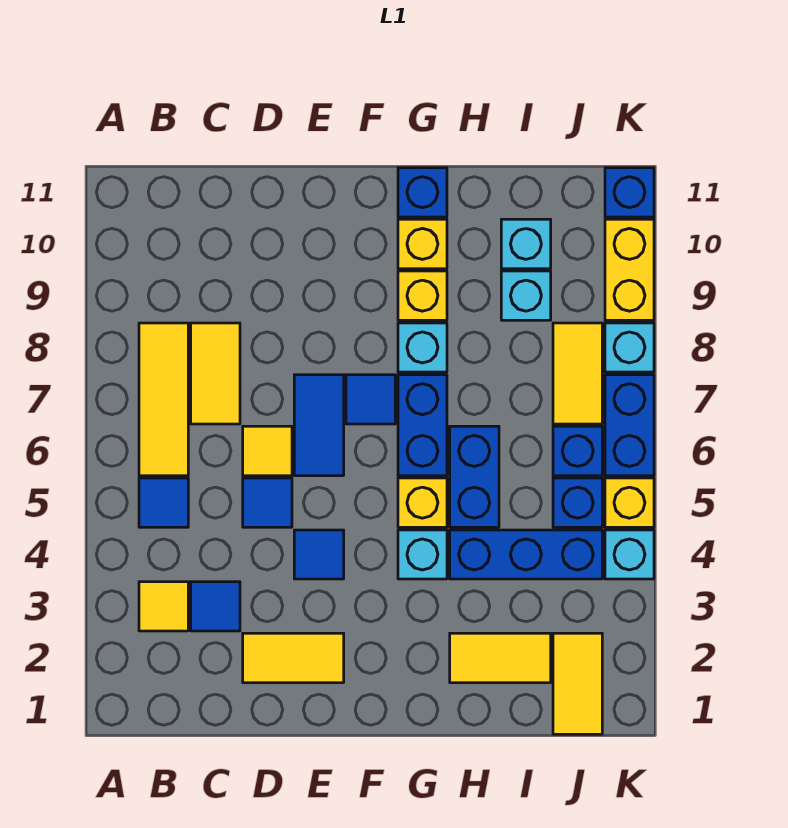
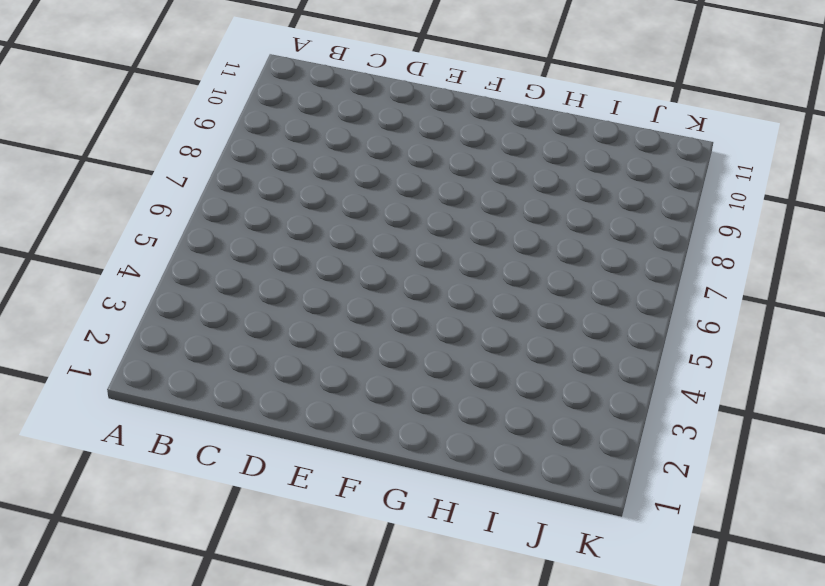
none -> yellow tile B3 level 1
none -> blue tile B5 level 1
none -> yellow tile B6:B8 level 1
none -> blue tile C3 level 1

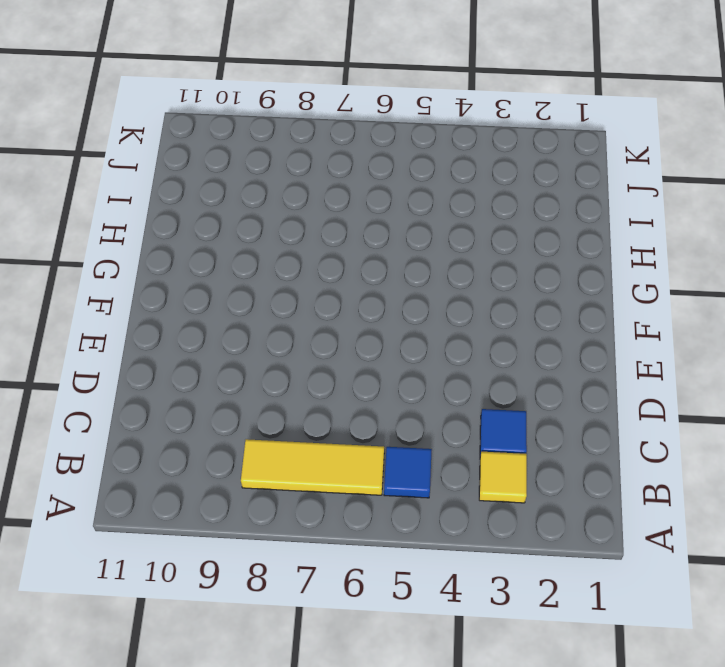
none -> yellow tile C7:C8 level 1
none -> yellow tile D2:E2 level 1
none -> blue tile D5 level 1
none -> yellow tile D6 level 1

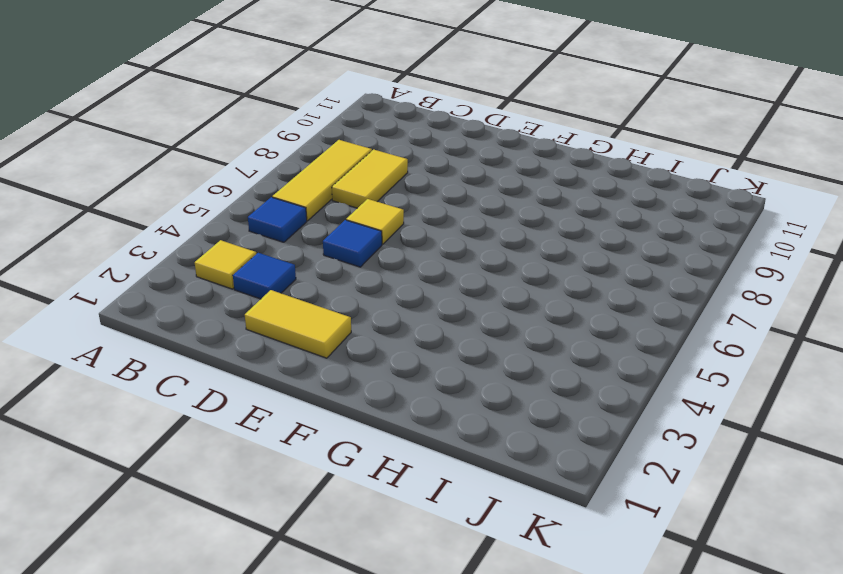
none -> blue tile E4 level 1
none -> blue tile E6:E7 level 1
none -> blue tile F7 level 1
none -> cyan brick G4 level 1

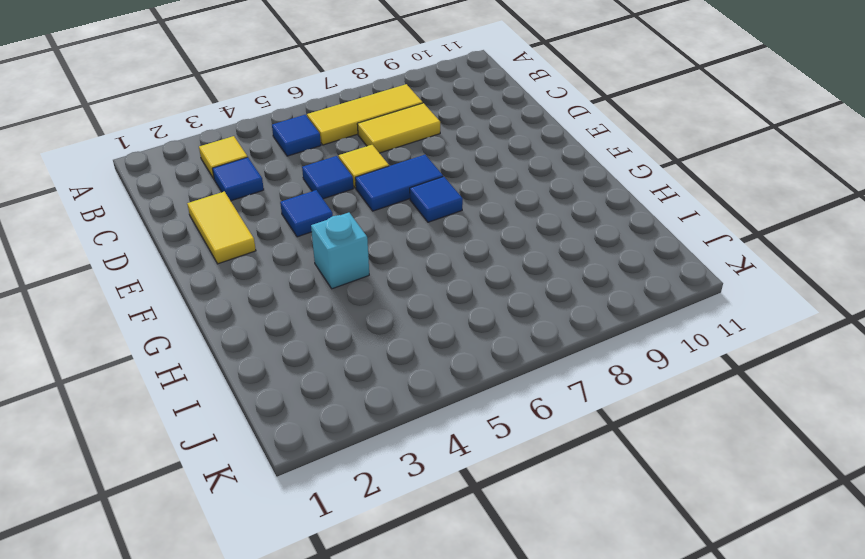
none -> yellow brick G5 level 1
none -> blue brick G6:G7 level 1
none -> cyan brick G8 level 1
none -> yellow brick G9 level 1

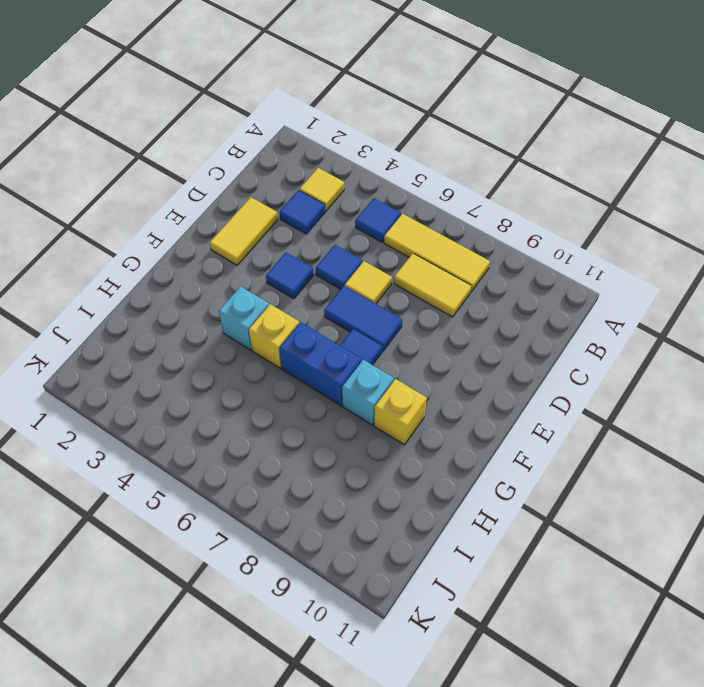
none -> yellow brick G10 level 1
none -> blue brick G11 level 1
none -> yellow tile H2:I2 level 1
none -> blue brick H4:J4 level 1

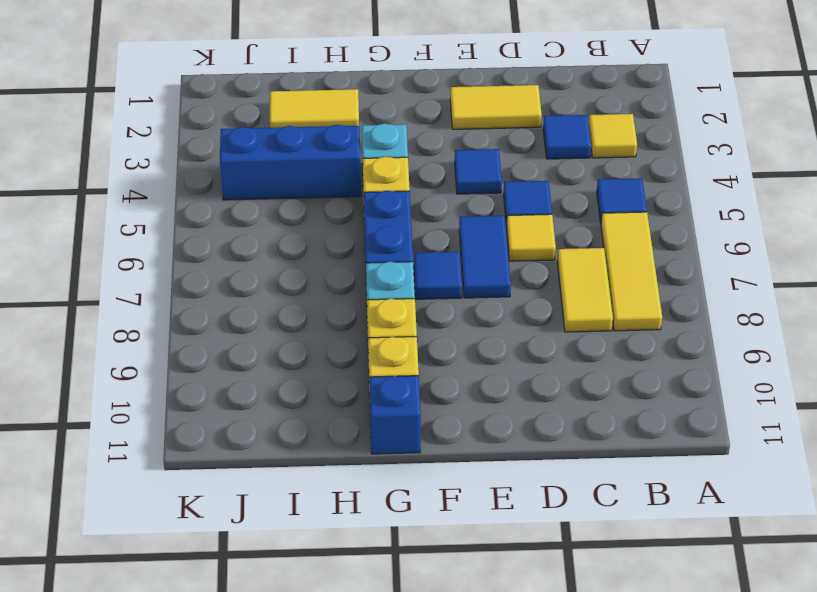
none -> blue brick H5:H6 level 1
none -> cyan brick I9 level 1
none -> cyan brick I10 level 1
none -> yellow tile J1:J2 level 1

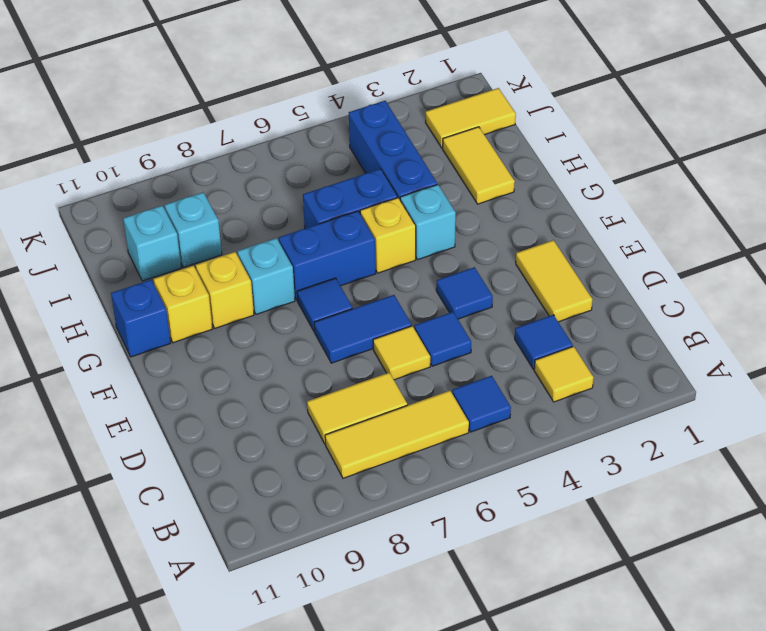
none -> blue brick J5 level 1
none -> blue brick J6 level 1
none -> yellow tile J7:J8 level 1
none -> cyan brick K4 level 1

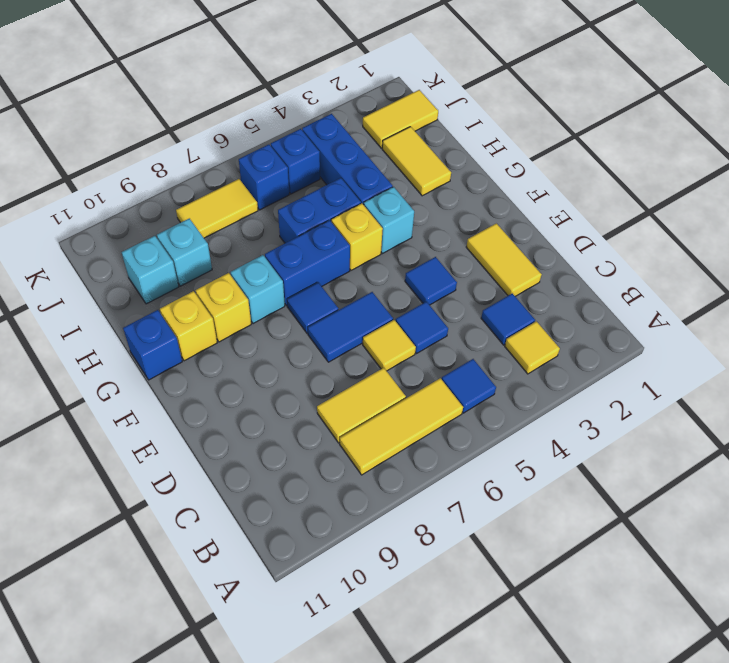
none -> cyan brick K4 level 1
none -> yellow brick K5 level 1
none -> blue brick K6:K7 level 1
none -> cyan brick K8 level 1

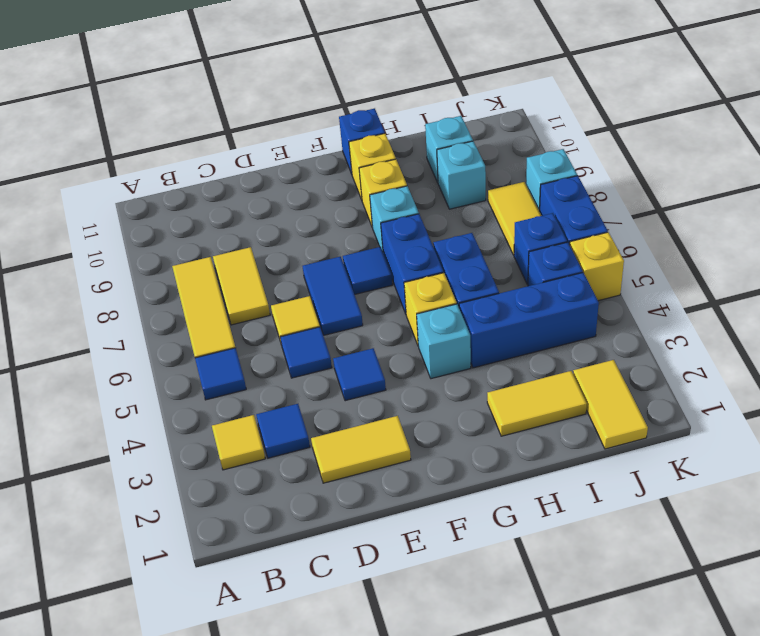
none -> cyan brick K4 level 1
none -> yellow brick K9:K10 level 1
none -> blue brick K11 level 1

